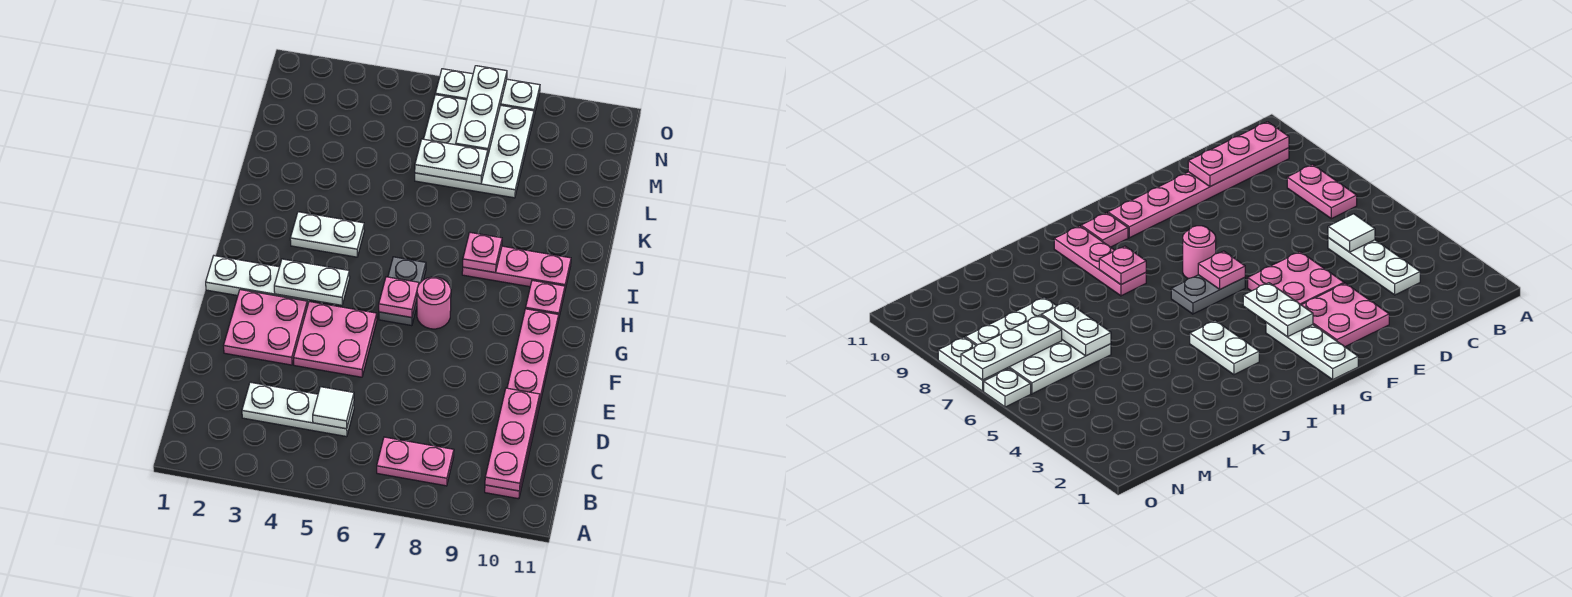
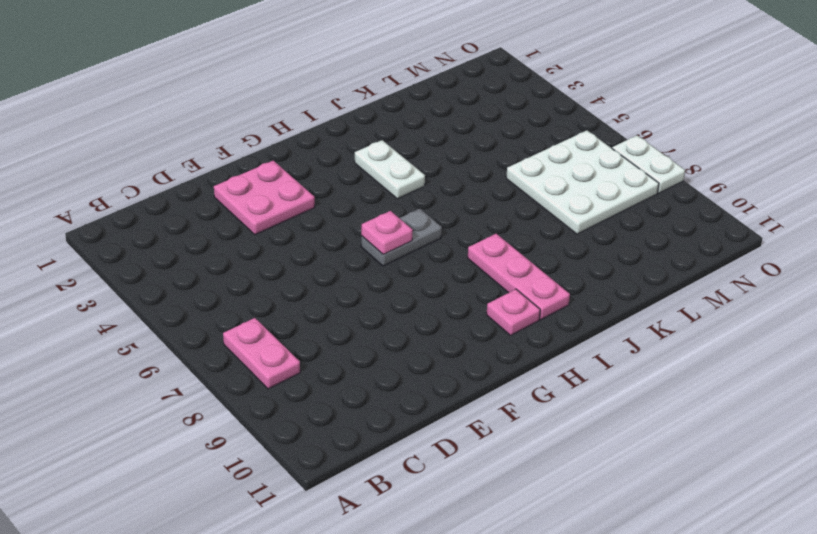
none -> pink plate B10:G10 level 1
none -> white plate C3:C5 level 1
none -> pink plate E4:F5 level 1

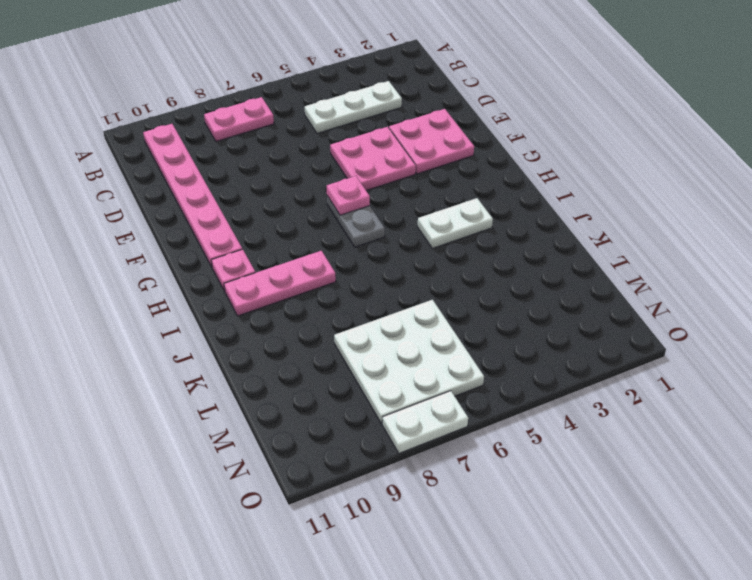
none -> white plate G1:G3 level 1
none -> pink round brick G7 level 1
none -> white plate O6 level 1

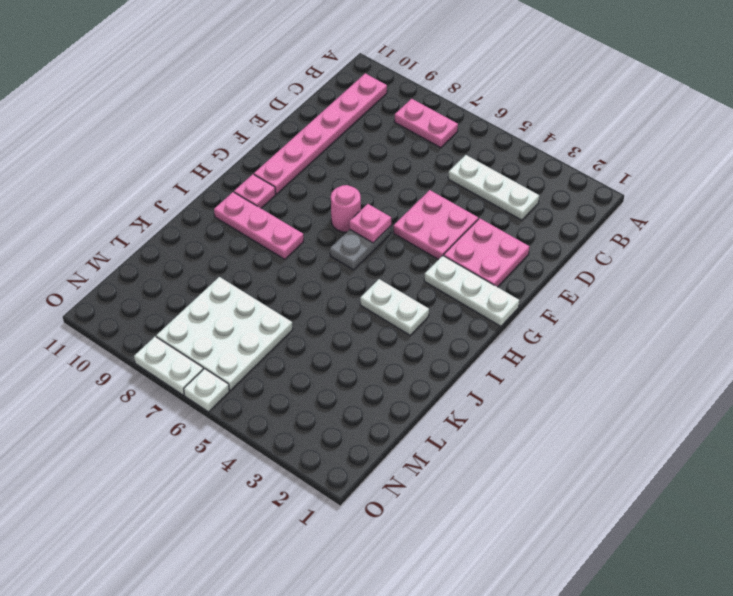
none -> pink plate B10:D10 level 2
none -> white tile C5 level 2
none -> white plate G3:G4 level 2

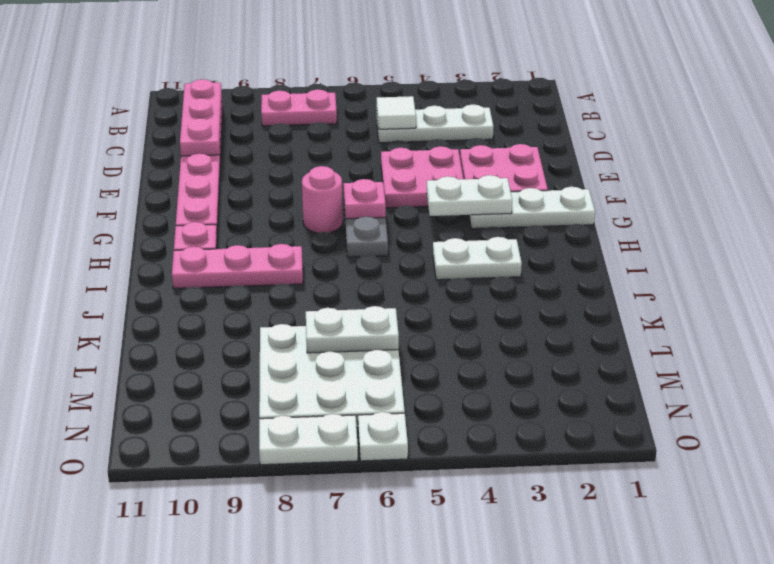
none -> pink plate I8 level 2
none -> white plate M7:O7 level 2

